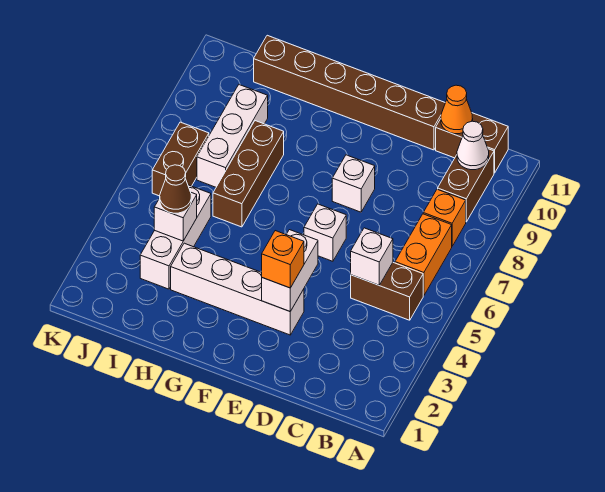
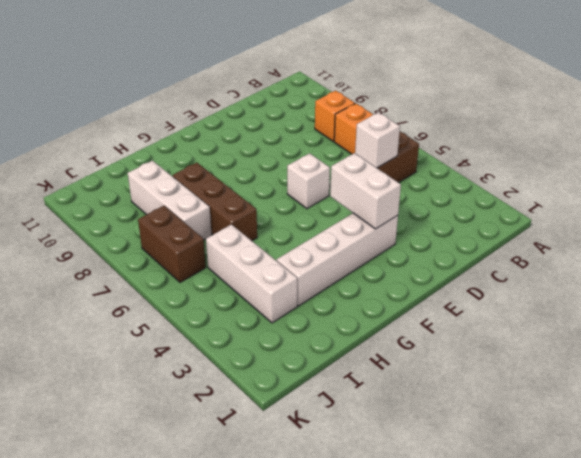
none -> brown brick B9:B10 level 1
none -> brown brick B11:C11 level 1
none -> brown brick D11:I11 level 1

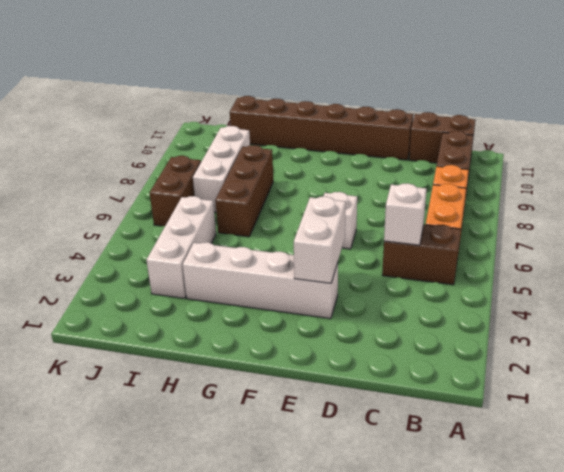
none -> white brick E8 level 1
none -> white cone B10 level 2
none -> orange cone C11 level 2

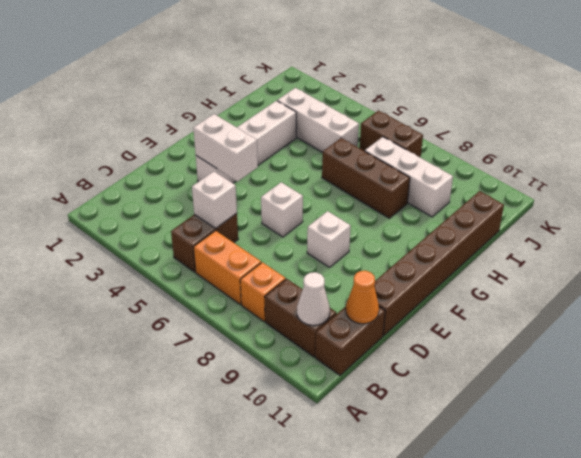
none -> white brick I4 level 2
none -> orange brick E3 level 3
none -> brown cone I4 level 3

